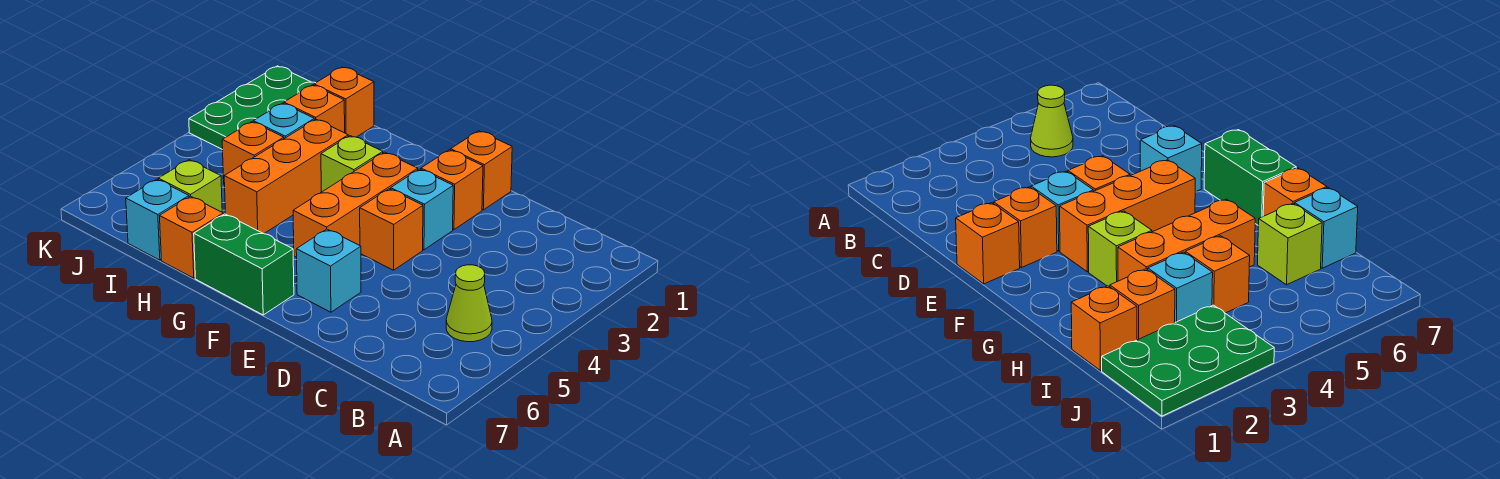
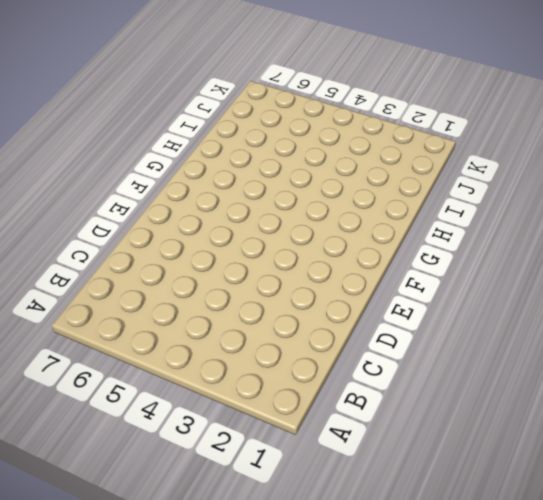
none -> lime cone B5 level 1
none -> orange brick E1 level 1
none -> orange brick E2 level 1

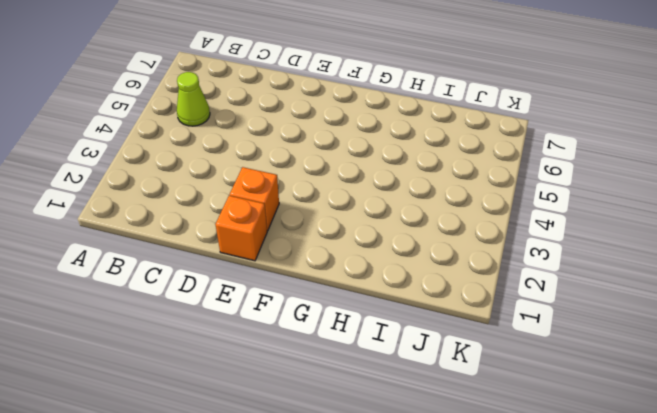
none -> cyan brick E3 level 1
none -> orange brick E4 level 1
none -> cyan brick E6 level 1

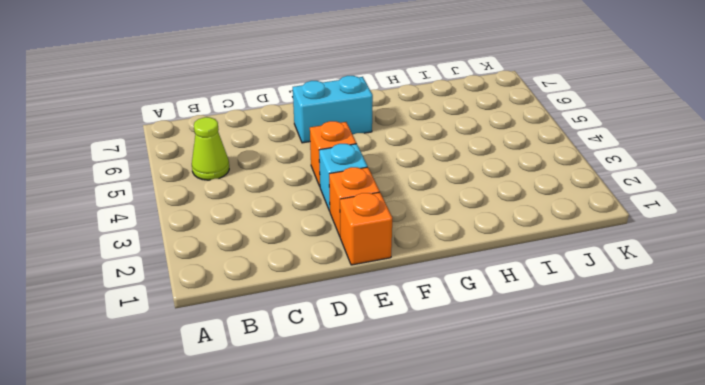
cyan brick E6:F6 level 1 -> cyan brick E6 level 1
none -> orange brick F3:F5 level 1
none -> green brick F7:G7 level 1
none -> lime brick G3 level 1

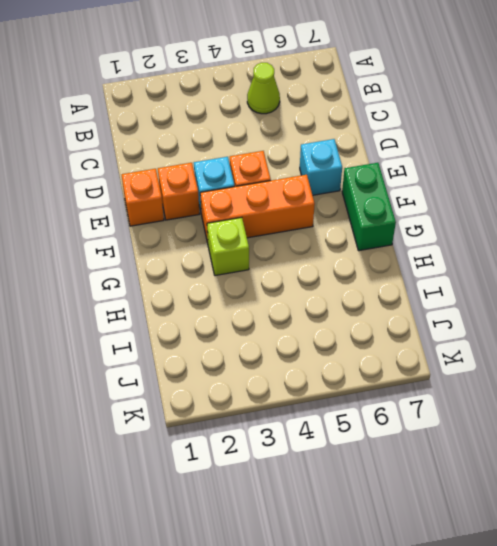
none -> orange brick H3:H5 level 1
none -> orange brick H7 level 1
none -> orange brick I1 level 1

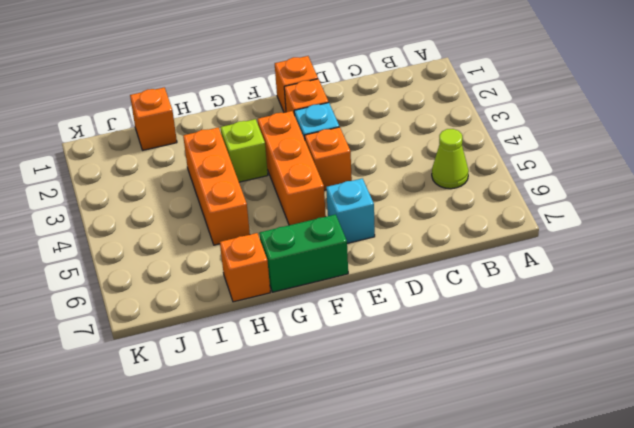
none -> orange brick I2 level 1
none -> cyan brick I3 level 1
none -> orange brick I4 level 1

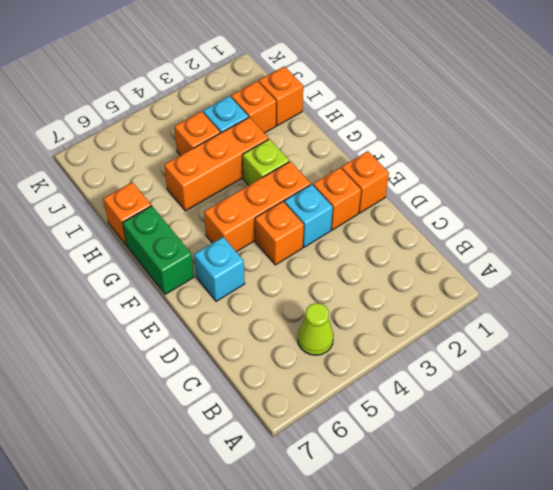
none -> lime brick I6 level 1
none -> cyan brick I7 level 1
none -> green plate J1:K3 level 1

